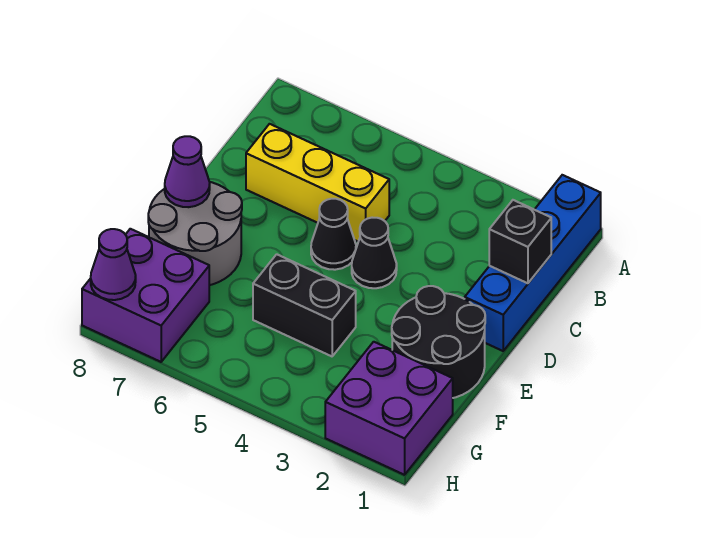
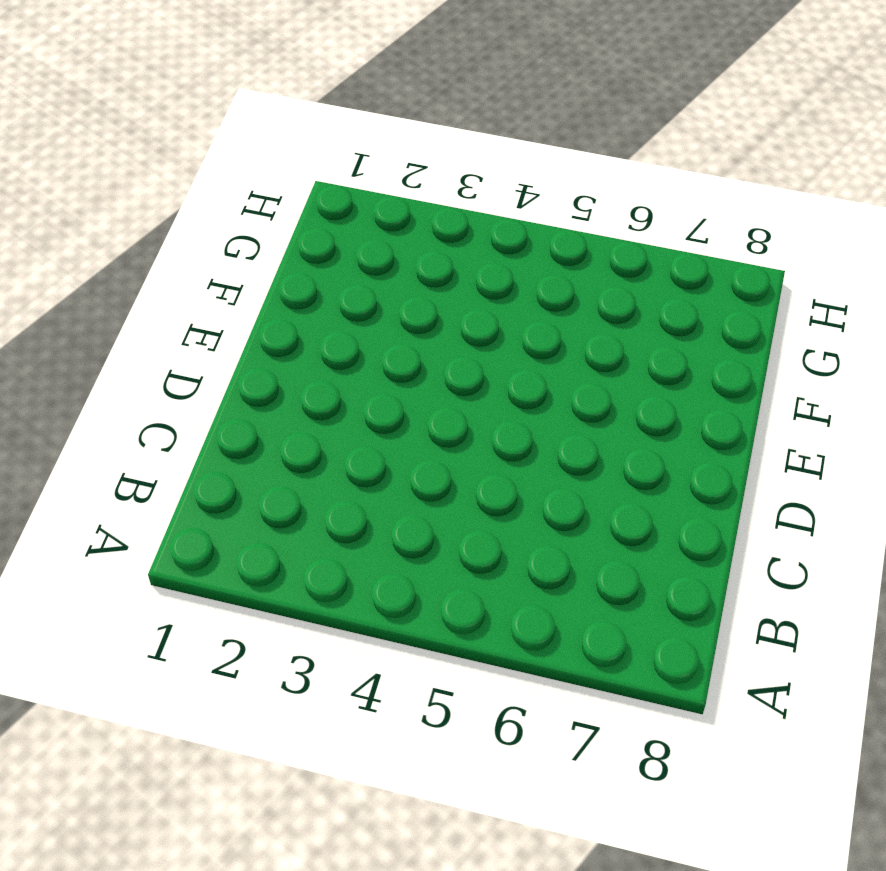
none -> blue brick A1:D1 level 1
none -> yellow brick C5:C7 level 1
none -> black cone D4 level 1

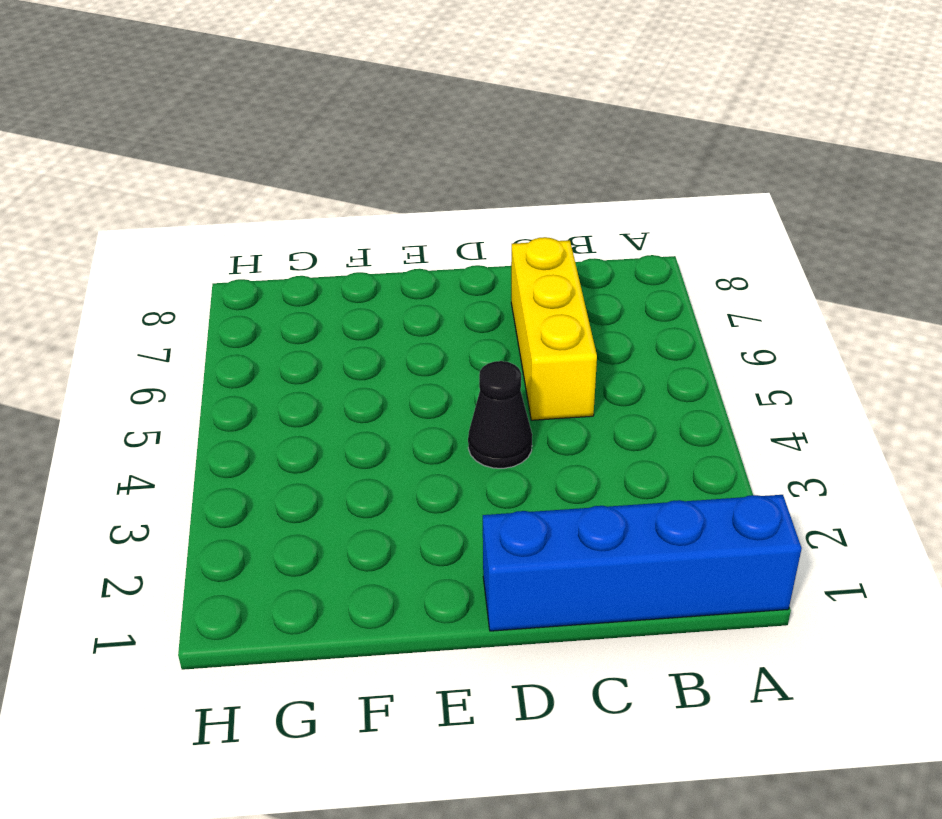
none -> black cone D5 level 1
none -> black round brick E1:F2 level 1
none -> grey round brick E7:F8 level 1

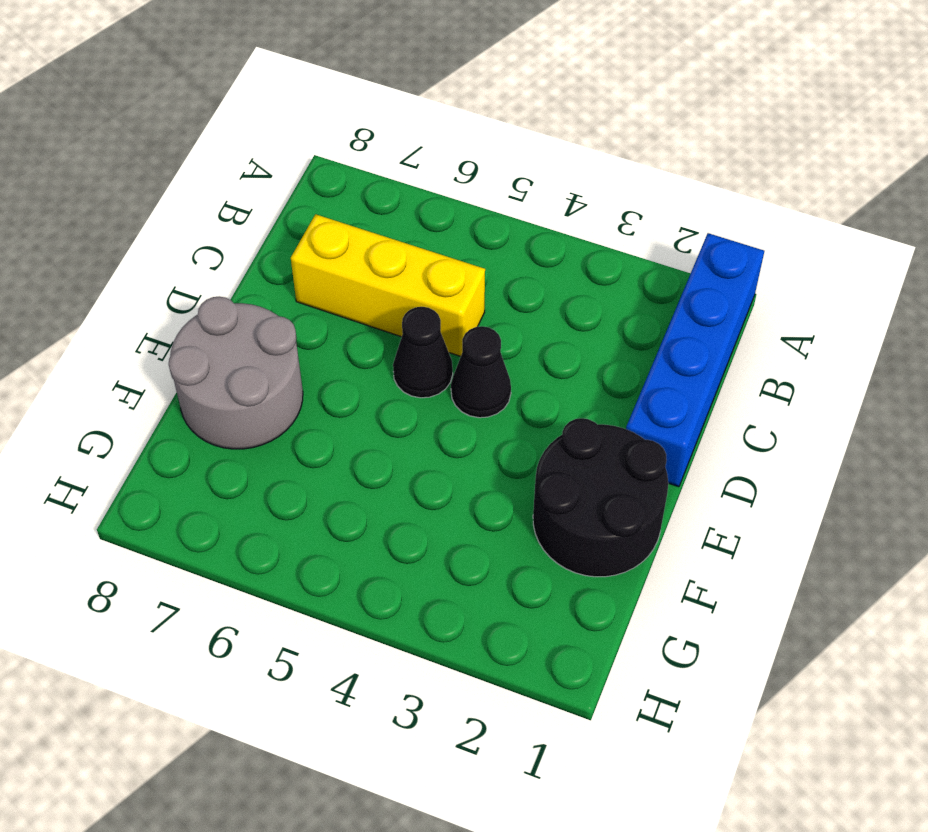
none -> black brick F4:F5 level 1
none -> purple brick G1:H2 level 1
none -> purple brick G7:H8 level 1

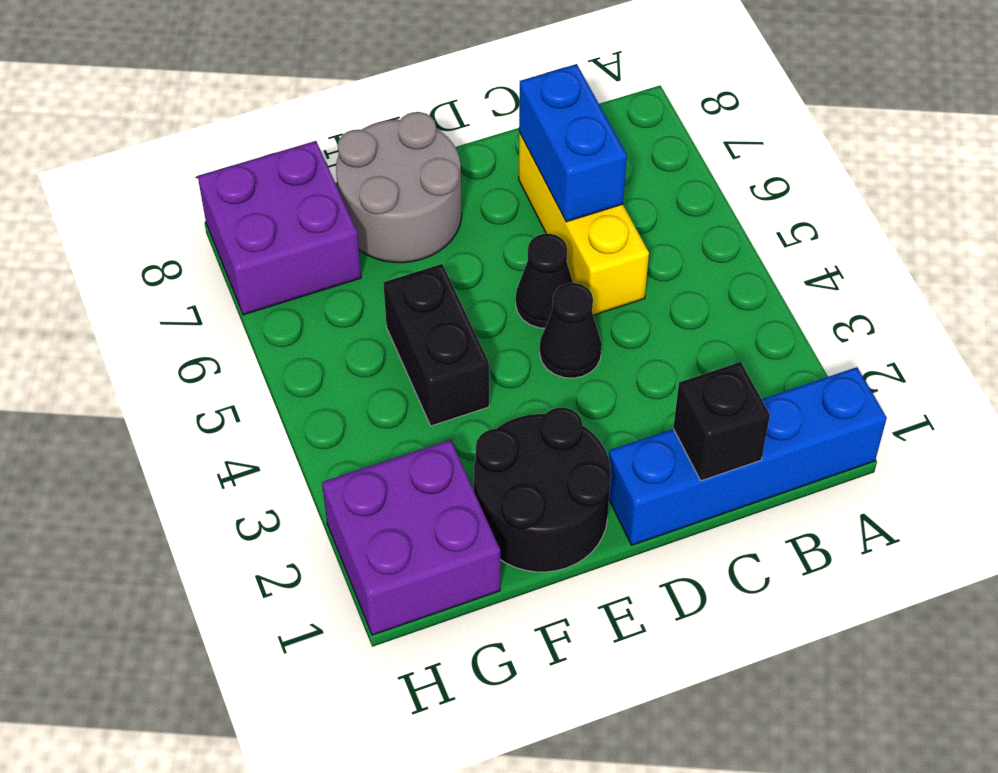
blue brick C6:C7 level 2 -> none
none -> purple cone E8 level 2
none -> purple cone H8 level 2

